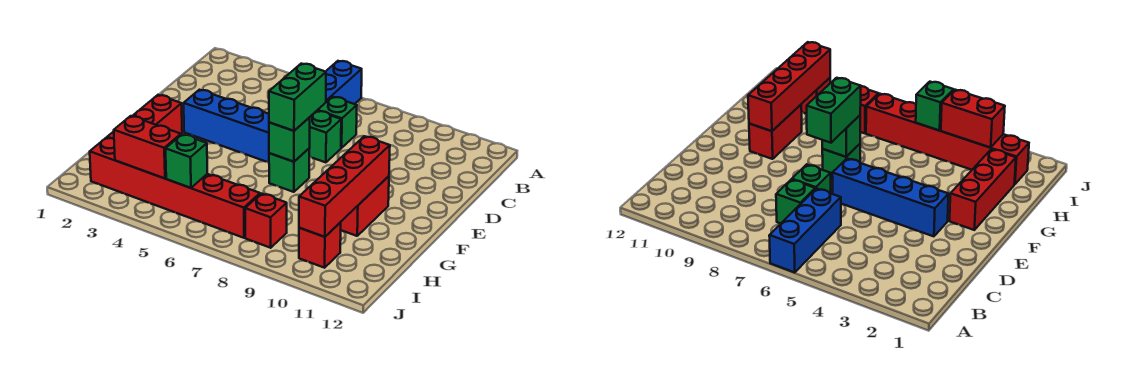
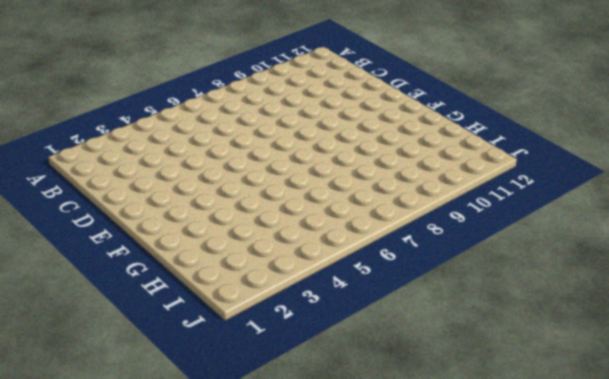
none -> blue brick A6:C6 level 1
none -> green brick C7 level 1
none -> green brick D7 level 1

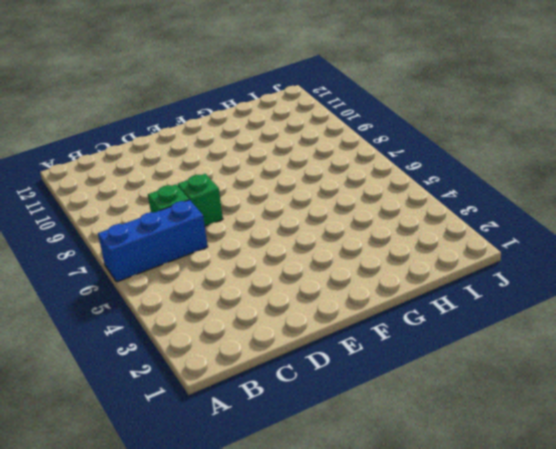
none -> blue brick E3:E6 level 1
none -> red brick F2:H2 level 1
none -> green brick F7 level 1

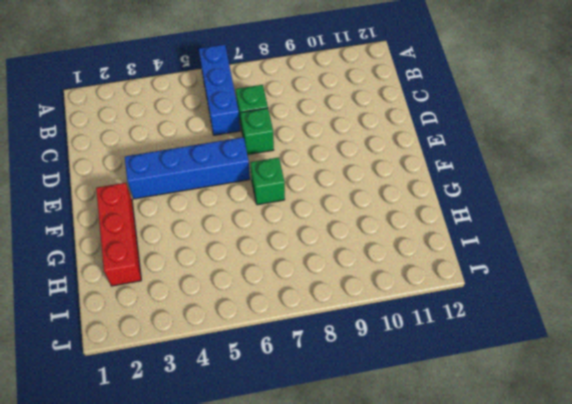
none -> red brick F10:G10 level 1
none -> red brick I2:I7 level 1
none -> red brick I8 level 1

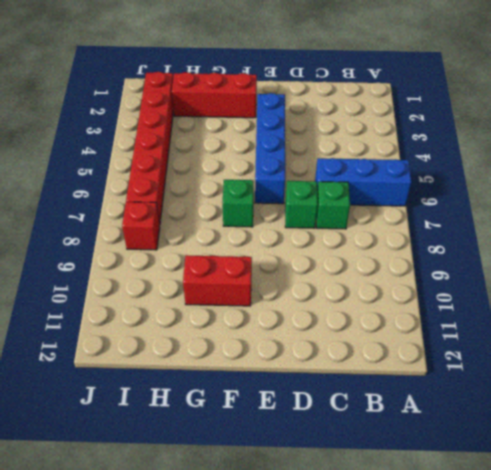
none -> red brick I10 level 1
none -> green brick F7 level 2
none -> red brick F10:I10 level 2

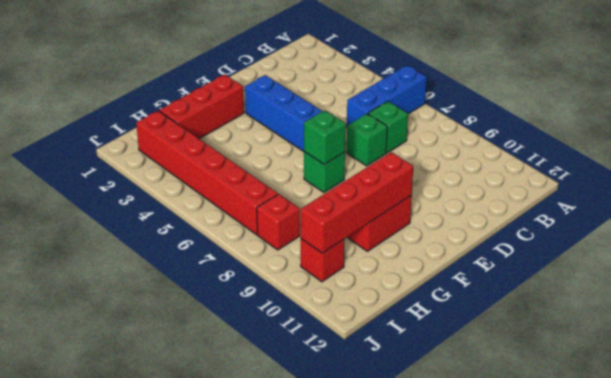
none -> red brick I3:I4 level 2
none -> green brick I5 level 2
none -> green brick E7:F7 level 3

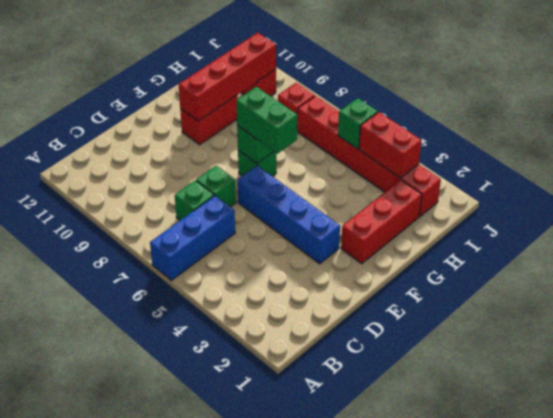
green brick F6:F7 level 3 -> green brick E7:F7 level 3

